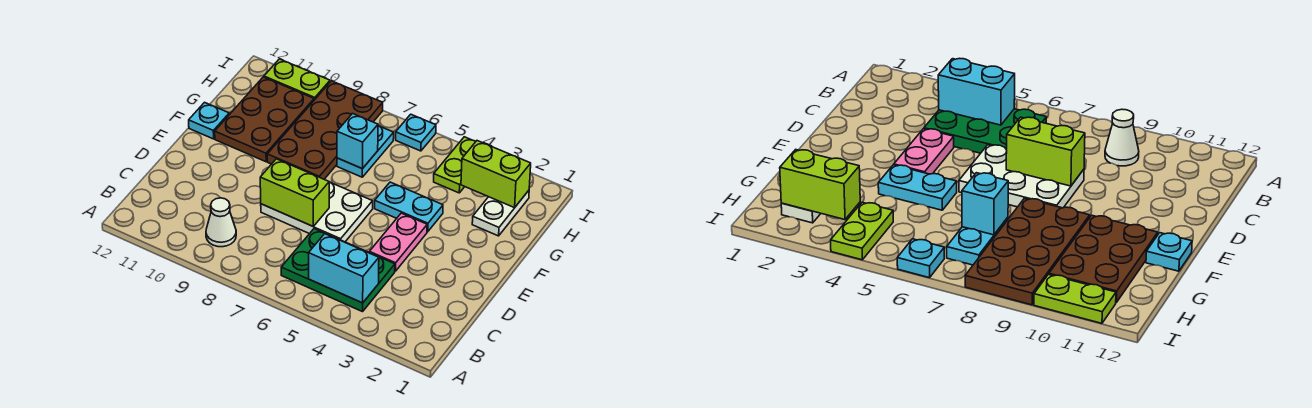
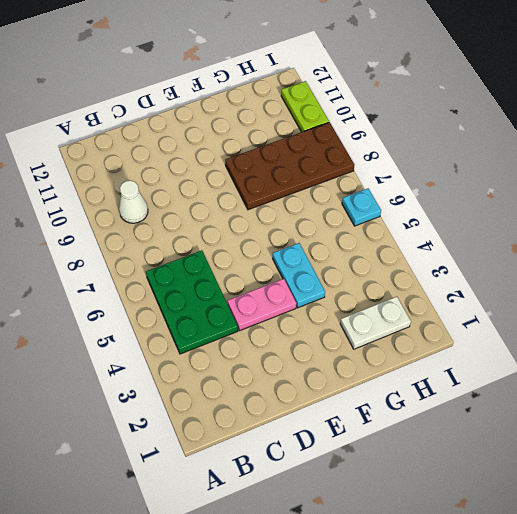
none -> white plate D6:E8 level 1
none -> brown plate F10:H11 level 1
none -> cyan plate F12 level 1

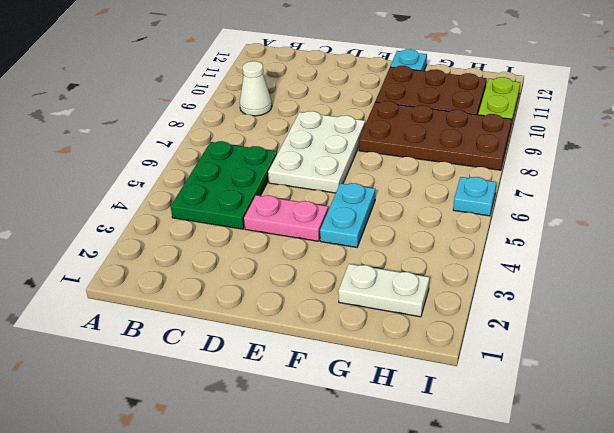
none -> cyan plate G7:H7 level 1
none -> lime plate H4:I4 level 1
none -> cyan brick B4:B5 level 2

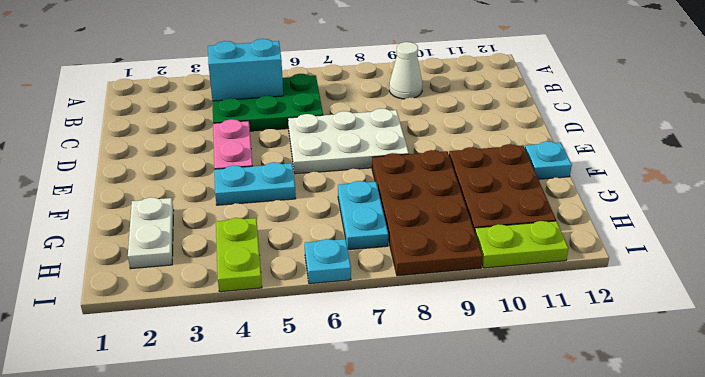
none -> lime brick D7:D8 level 2
none -> cyan brick G7 level 2
none -> lime brick H2:H3 level 2

